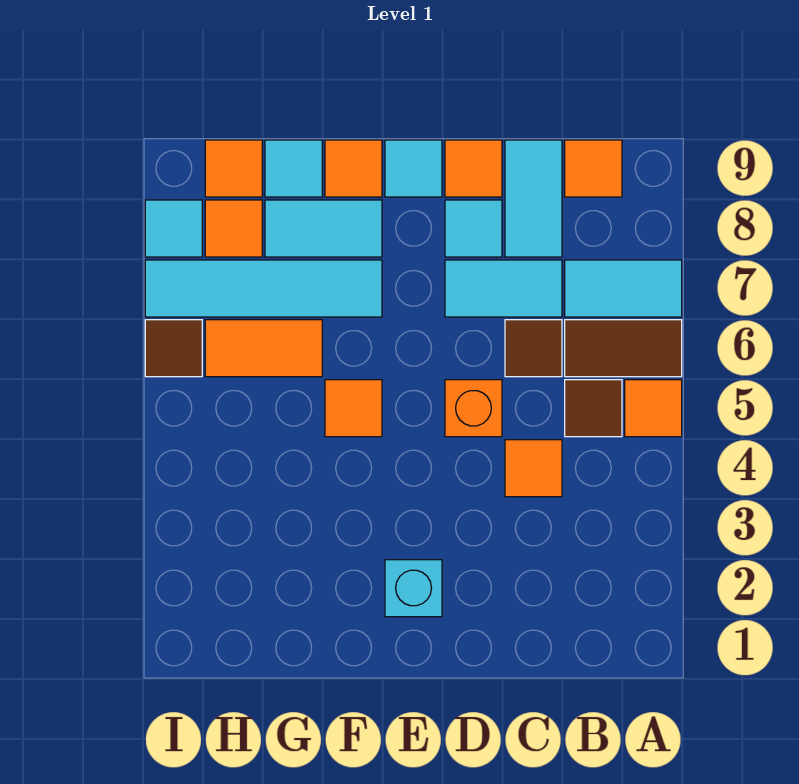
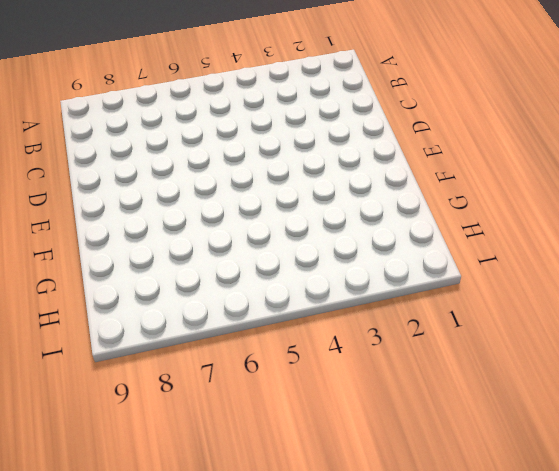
none -> orange tile A5 level 1
none -> brown tile A6:B6 level 1
none -> cyan tile A7:B7 level 1

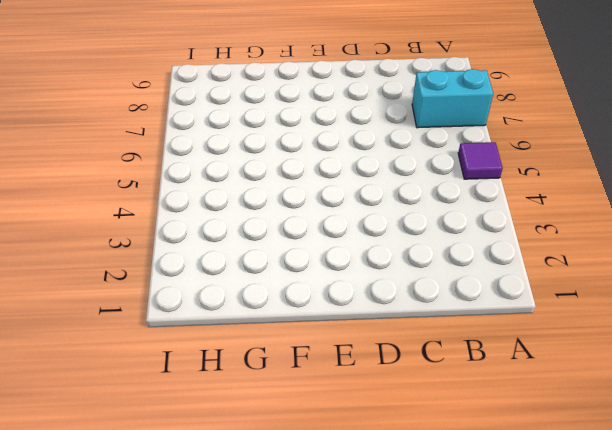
purple tile A5 level 1 -> orange tile A5 level 1
cyan brick A7:B7 level 1 -> cyan tile A7:B7 level 1
none -> brown tile A6:B6 level 1
none -> brown tile B5 level 1
none -> orange tile B9 level 1

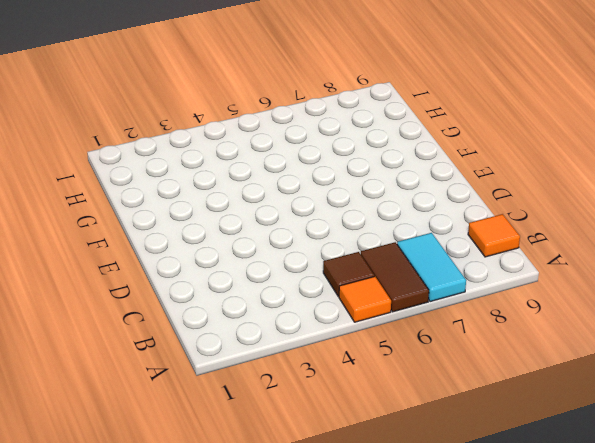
none -> orange tile C4 level 1
none -> brown tile C6 level 1
none -> cyan tile C7:D7 level 1

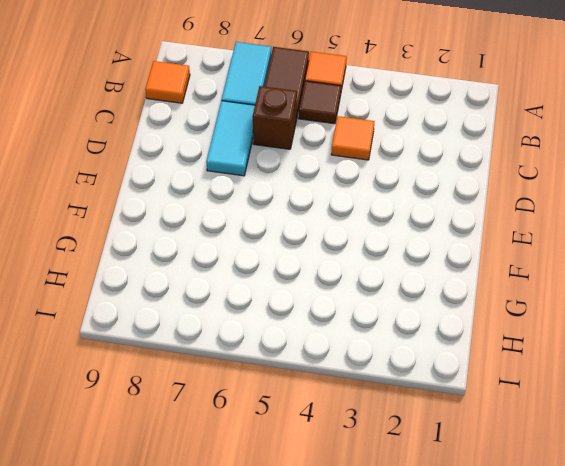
brown brick C6 level 1 -> brown tile C6 level 1
none -> cyan tile C8:C9 level 1
none -> orange brick D5 level 1
none -> cyan tile D8 level 1

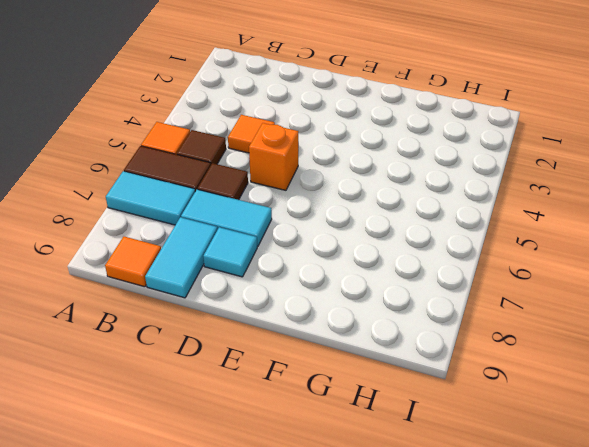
none -> orange tile D9 level 1
none -> cyan brick E2 level 1
none -> cyan tile E9 level 1

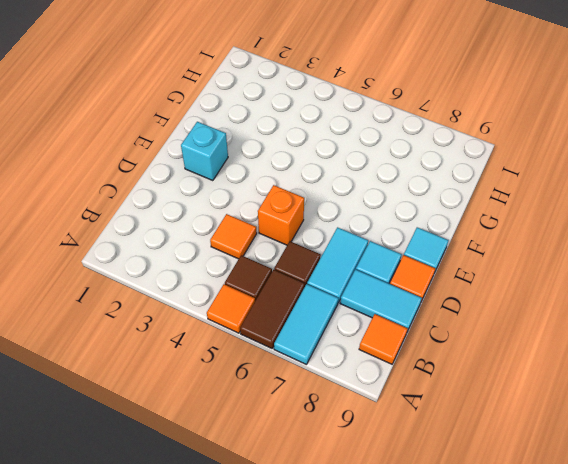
none -> orange tile F5 level 1
none -> cyan tile F7:I7 level 1
none -> cyan tile F8:G8 level 1

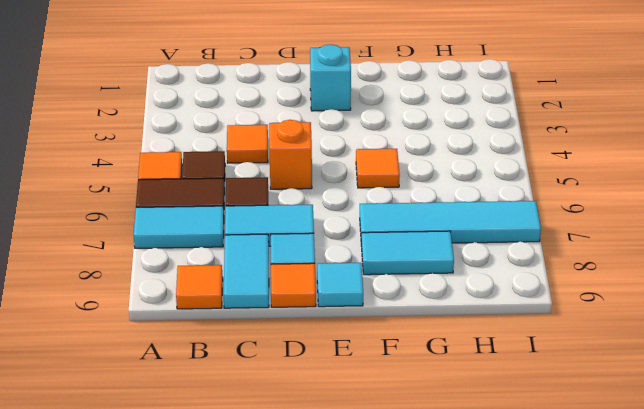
none -> orange tile F9 level 1
none -> orange tile G6:H6 level 1
none -> cyan tile G9 level 1

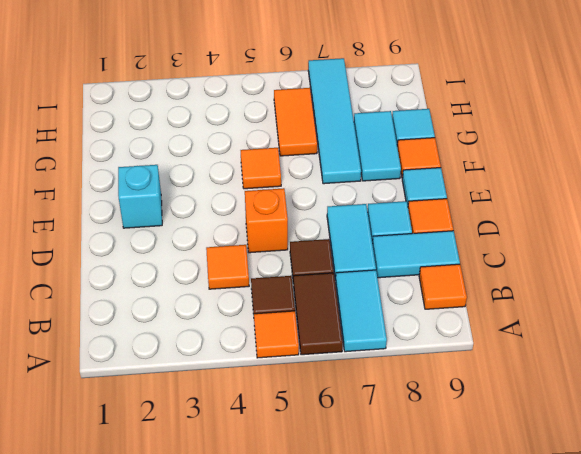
none -> orange tile H8 level 1
none -> orange tile H9 level 1
none -> brown tile I6 level 1

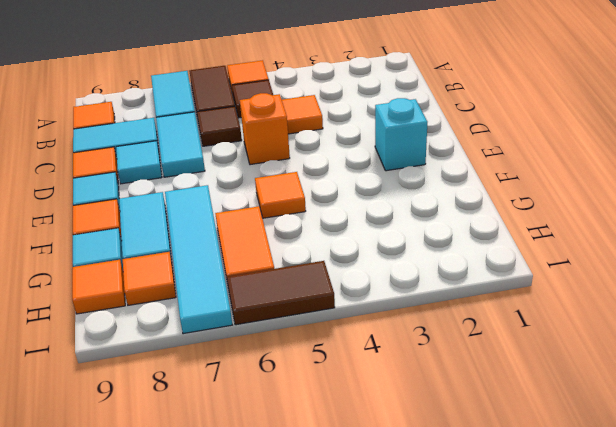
brown tile I5:I6 level 1 -> brown tile I6 level 1
none -> cyan tile I8 level 1

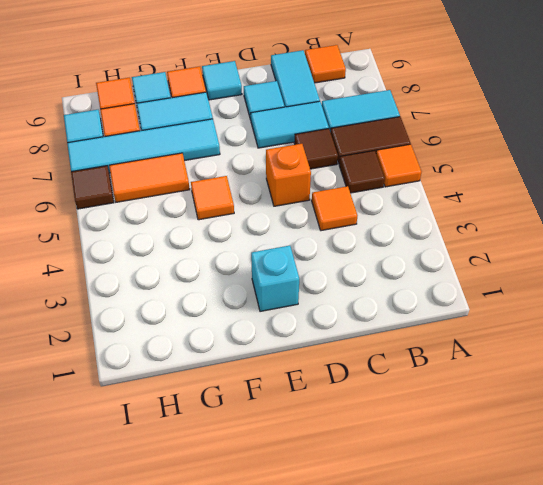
none -> orange tile D9 level 1

